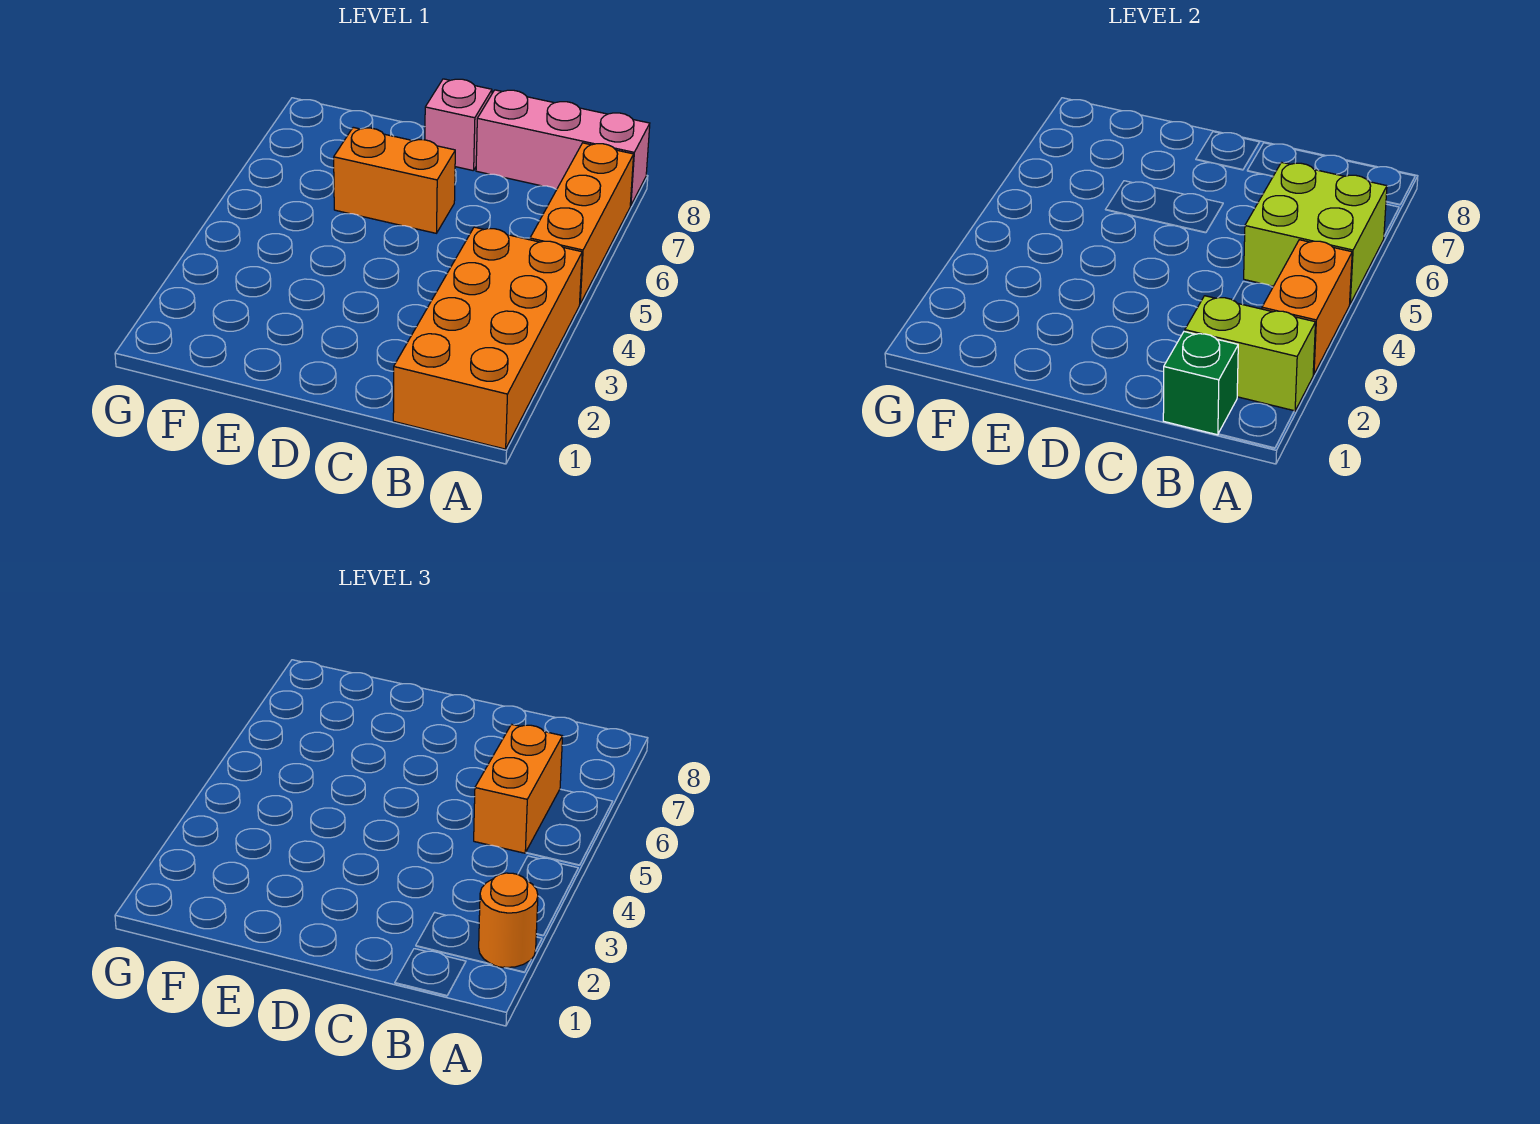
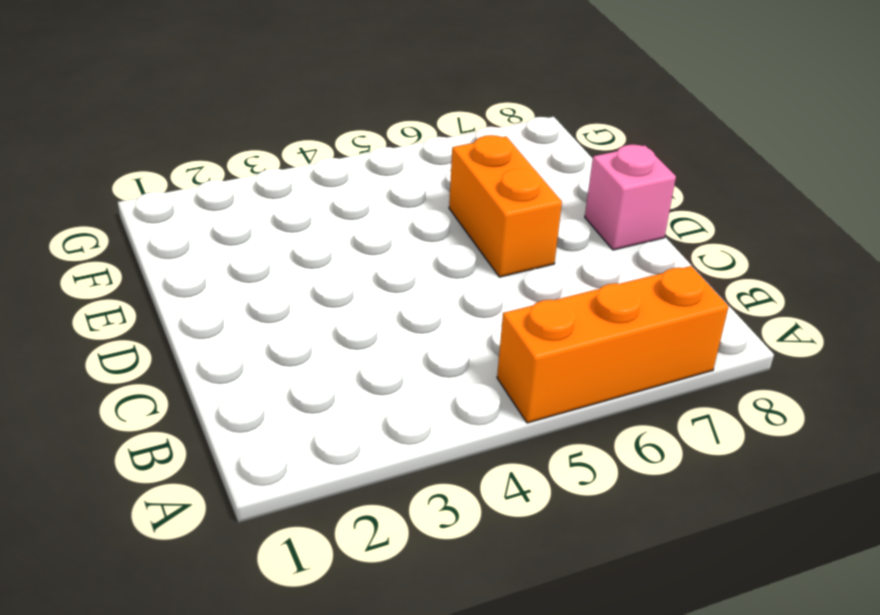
none -> orange brick A1:B4 level 1
none -> pink brick A8:C8 level 1

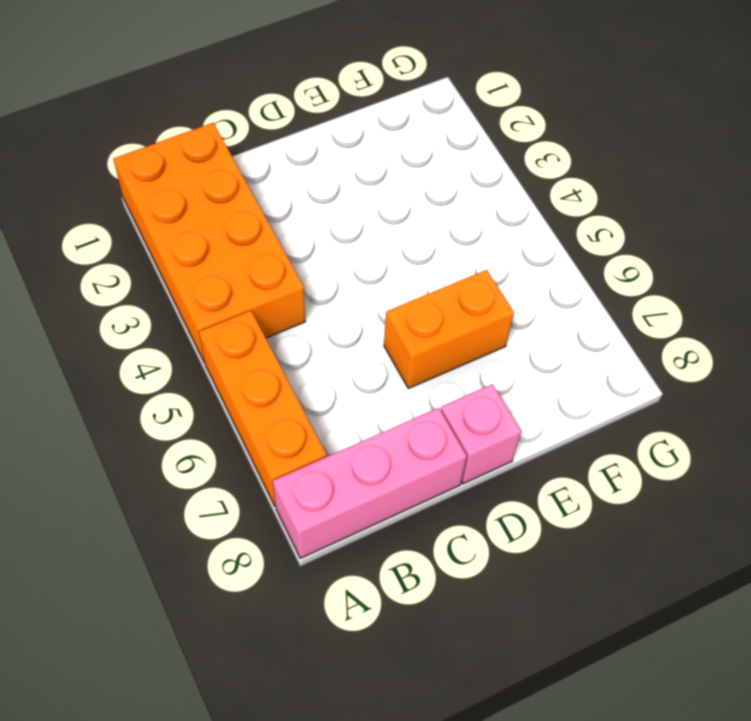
none -> lime brick A2:B2 level 2
none -> orange brick A3:A4 level 2

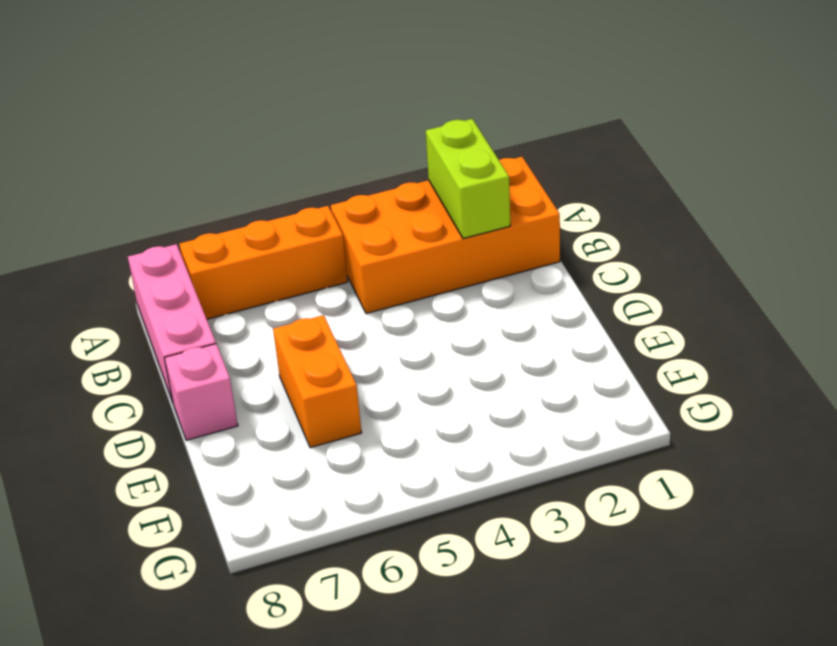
none -> orange brick A3:A4 level 2
none -> lime brick A5:B6 level 2

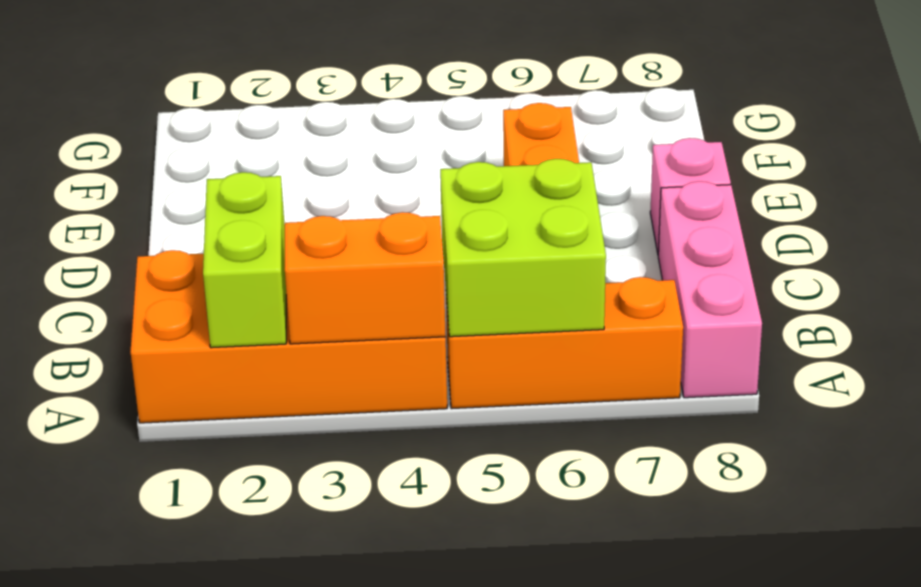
none -> green brick B1 level 2
none -> orange round brick A2 level 3

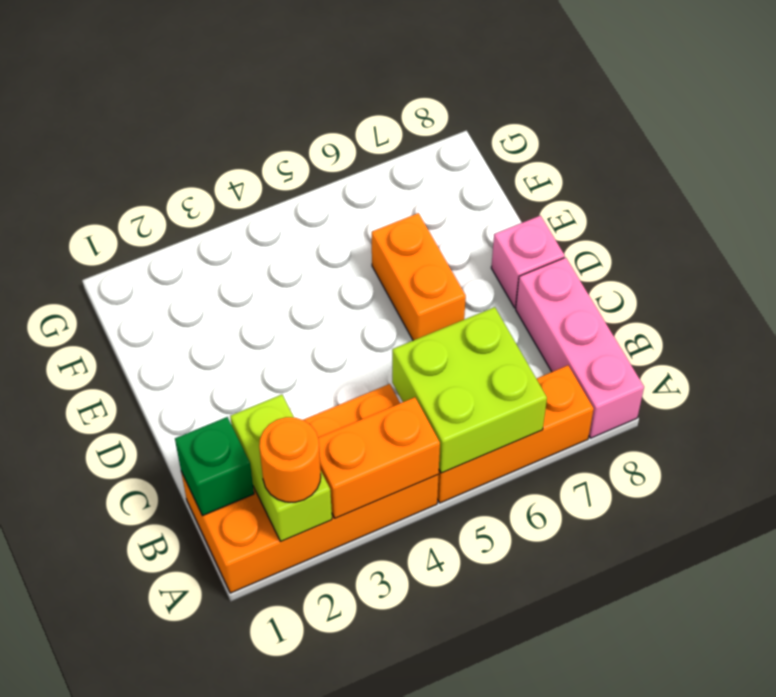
none -> orange brick B5:B6 level 3

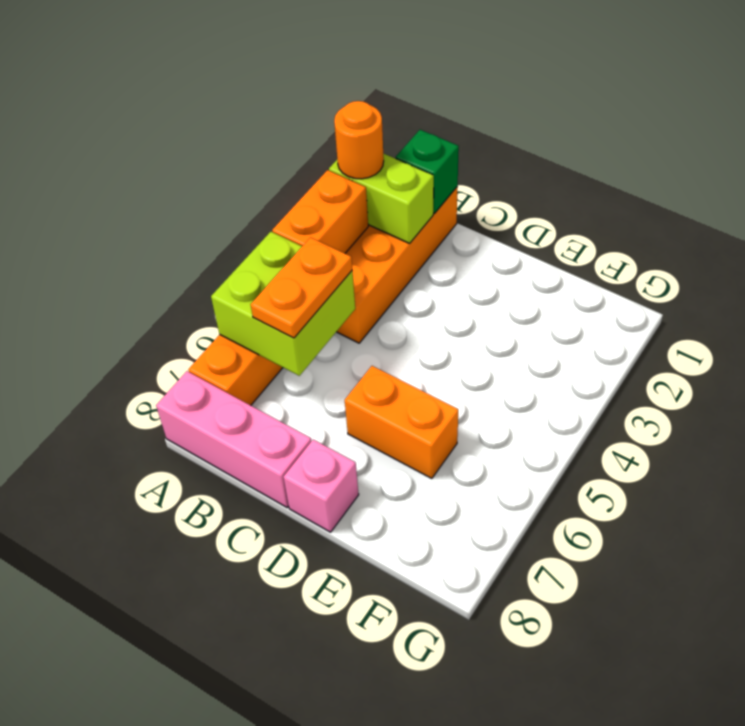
orange plate B5:B6 level 3 -> orange brick B5:B6 level 3

